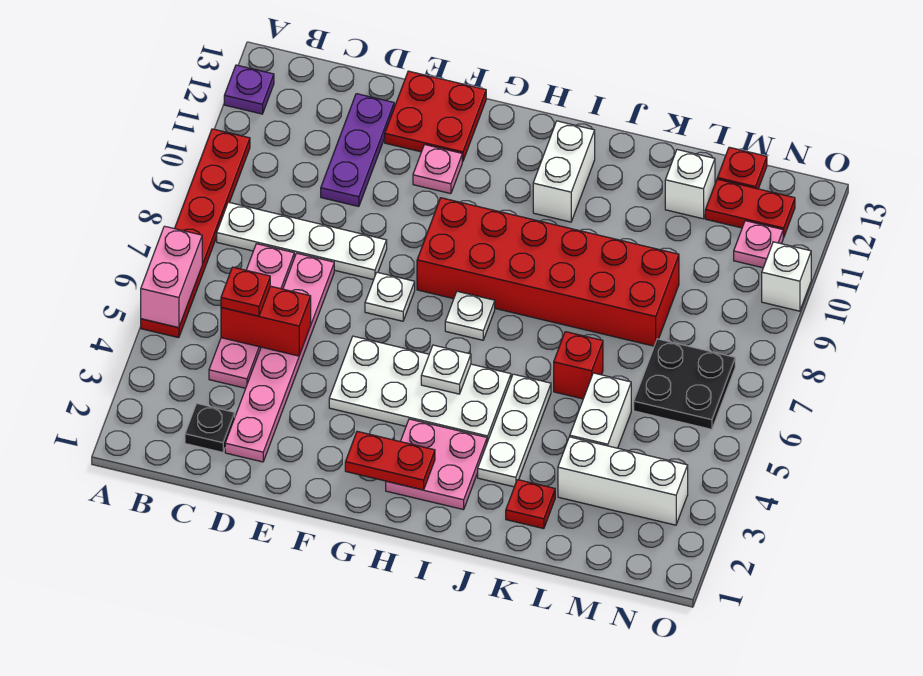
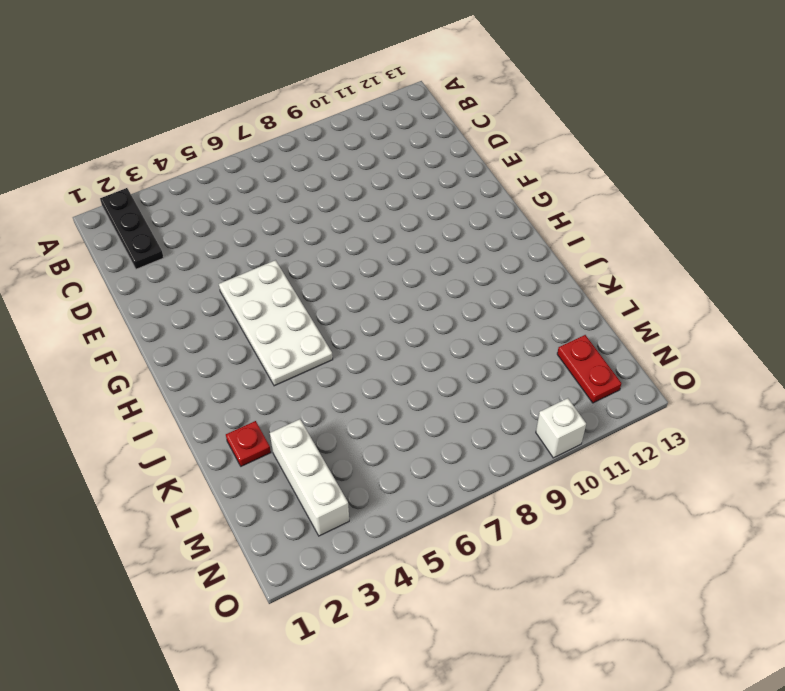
black plate A2:C2 level 1 -> black plate C2 level 1
none -> red plate A5:A10 level 1
none -> purple plate A12 level 1
none -> white plate B8:E8 level 1
none -> pink plate C4:C7 level 1

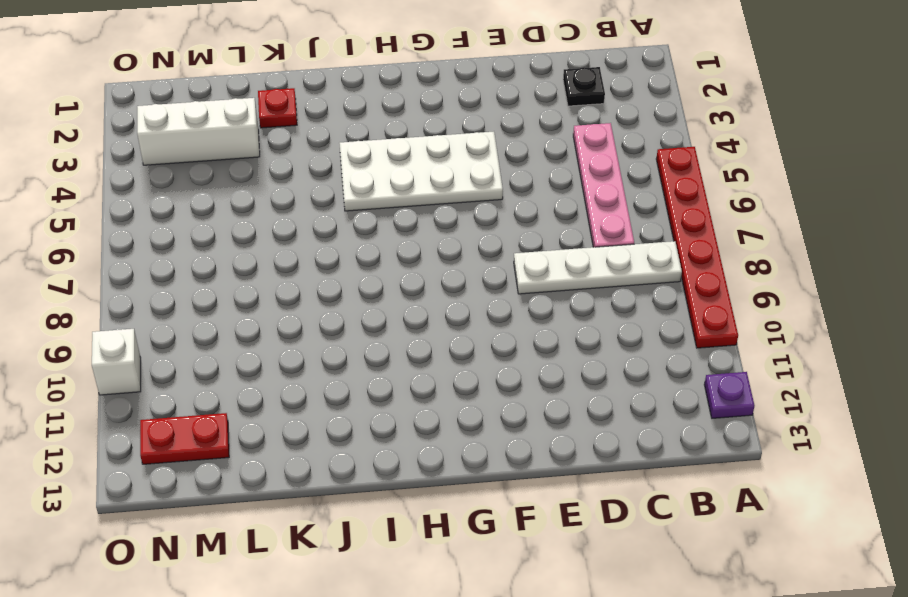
none -> pink plate D2:D7 level 1
none -> purple plate D10:D12 level 1
none -> red plate E12:F13 level 1
none -> white plate F7 level 1

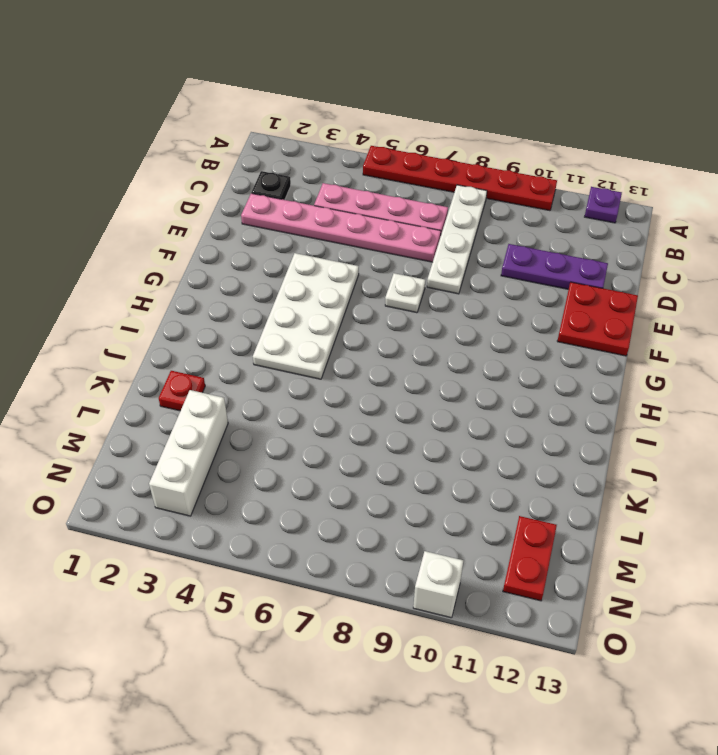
none -> pink plate F11 level 1
none -> red brick G8:L9 level 1
none -> pink plate H2:I3 level 1
none -> white plate H7 level 1

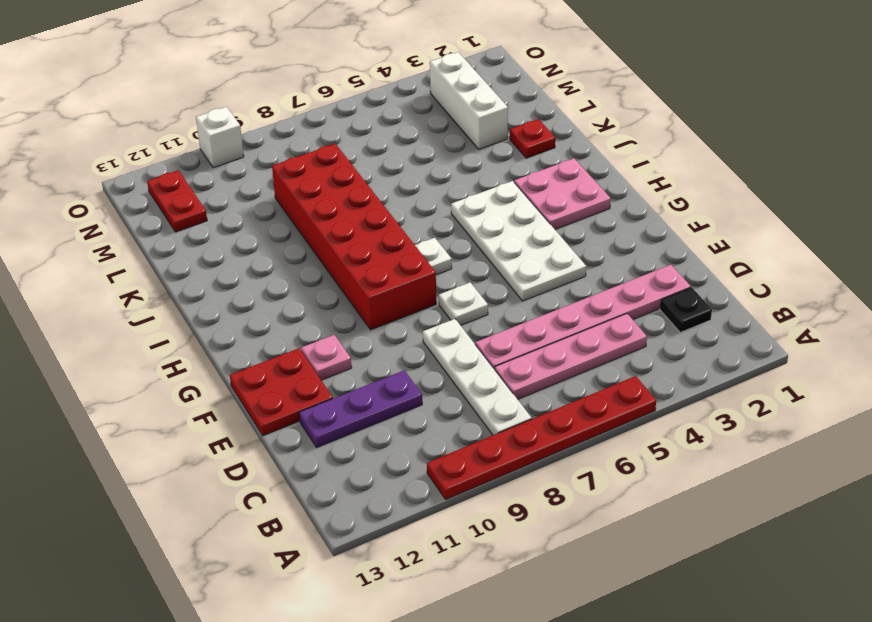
none -> purple plate A12 level 1
none -> white brick I11:I12 level 1
none -> white plate J3:J5 level 1
none -> red brick K6 level 1

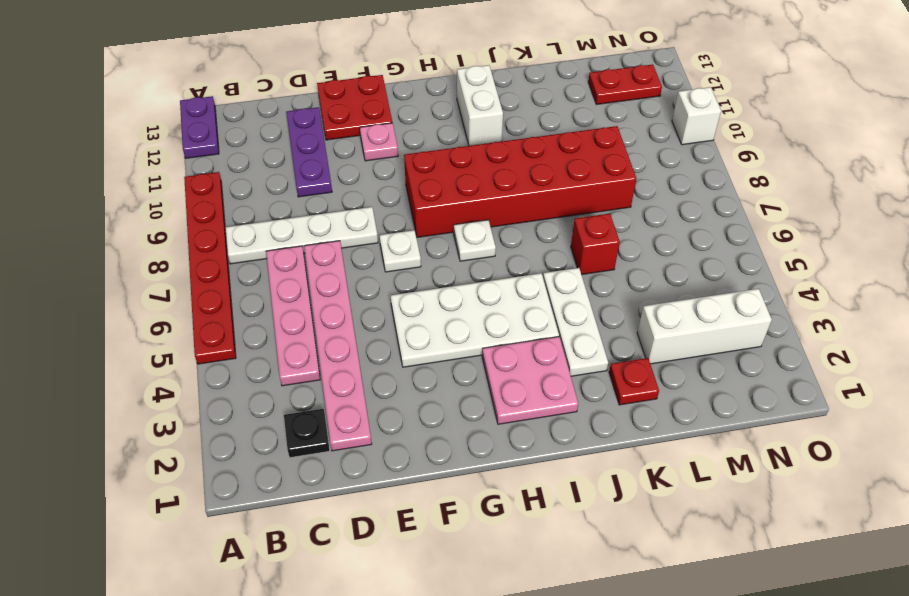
purple plate A12:A13 level 1 -> purple plate A12 level 1
none -> white brick L4:L5 level 1
none -> white brick L12 level 1
none -> black plate M6:N7 level 1
none -> red plate M13 level 1

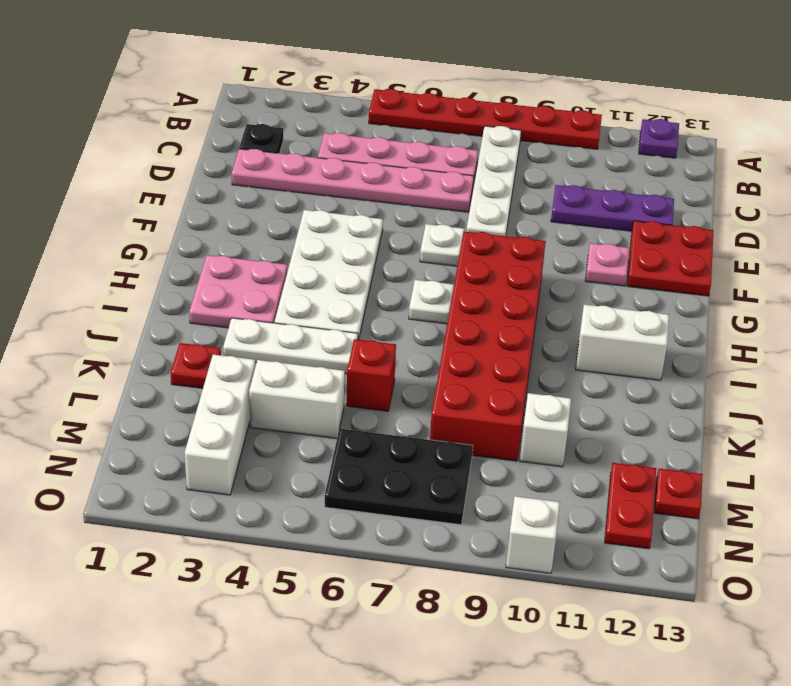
white brick L10 level 1 -> white brick L12 level 1
black plate M6:N8 level 1 -> black plate M6:N7 level 1
none -> pink plate N11 level 1
none -> pink brick A5:A6 level 2
none -> red brick C5:D5 level 2
none -> red plate G2:H2 level 2

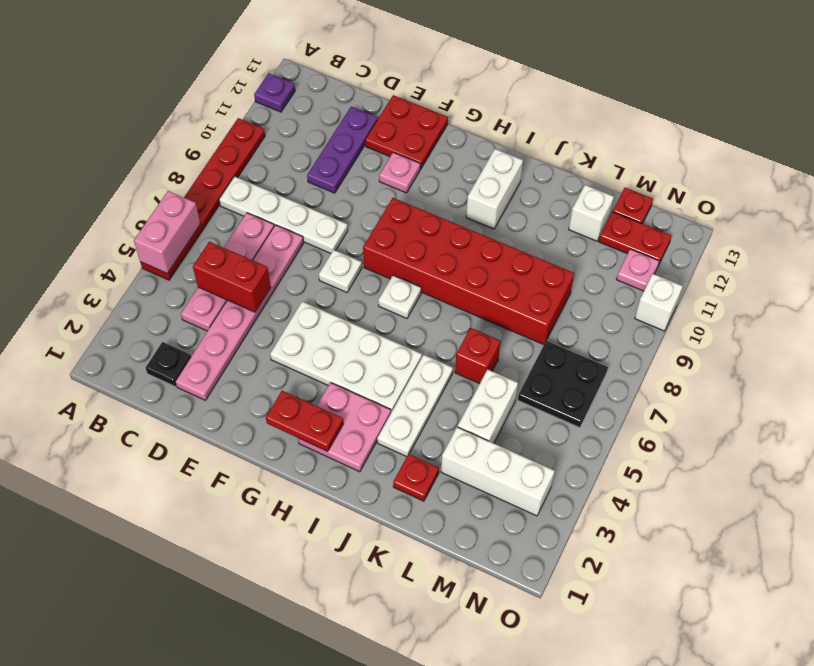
none -> white plate H5 level 2
none -> red plate C5 level 3

